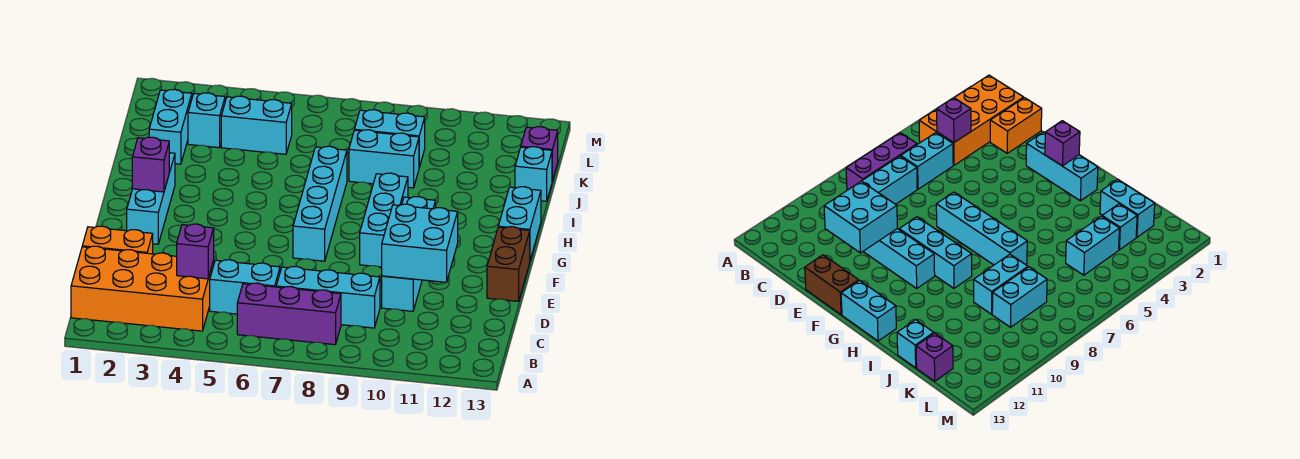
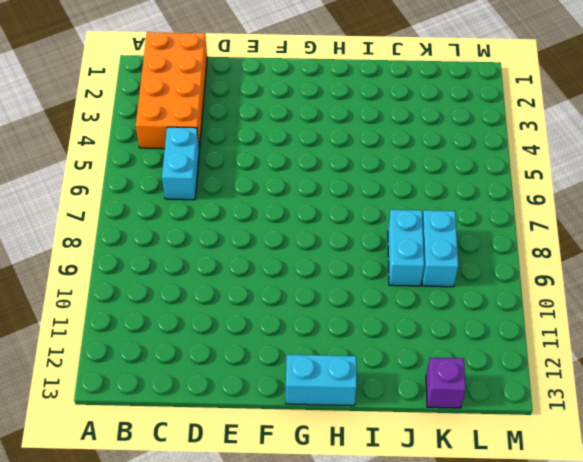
none -> purple brick B6:B8 level 1
none -> cyan brick C7:C9 level 1
none -> orange brick D1:D2 level 1

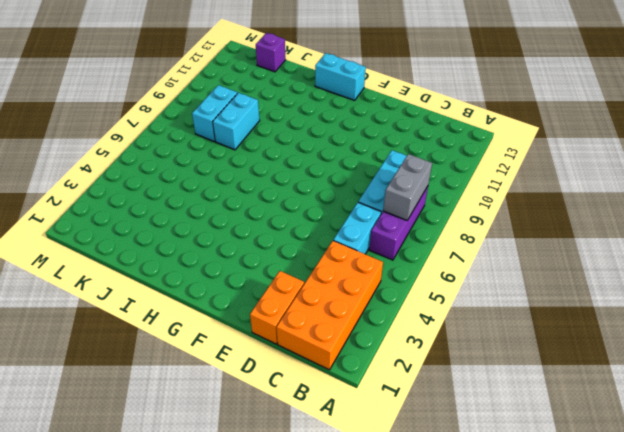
grey brick B7:B8 level 2 -> none
none -> cyan brick D10:G10 level 1
none -> brown brick E13:F13 level 1
none -> cyan brick F2:H2 level 1

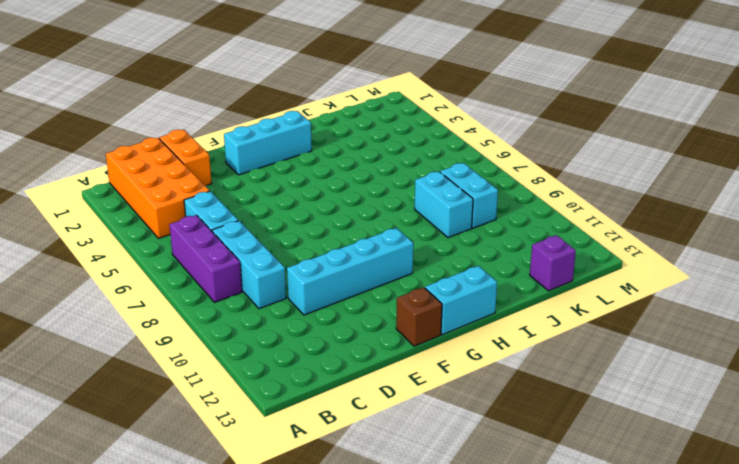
brown brick F13 level 1 -> brown brick E13:F13 level 1
none -> cyan brick F7:I7 level 1
none -> cyan brick F9:H9 level 1
none -> cyan brick J2:K2 level 1

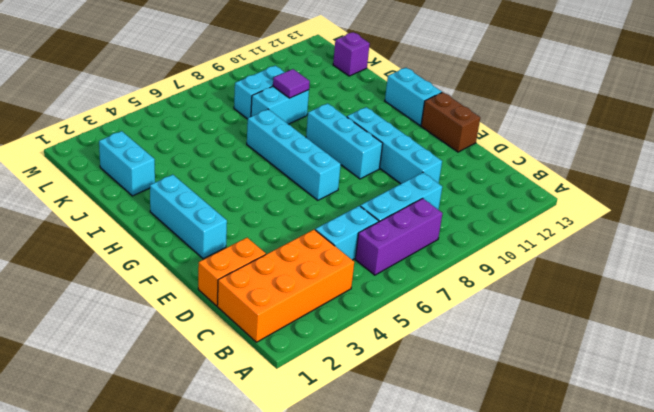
purple tile J9 level 2 -> none
none -> cyan brick J13 level 1
none -> cyan brick K3 level 1
none -> cyan brick K4:K5 level 1

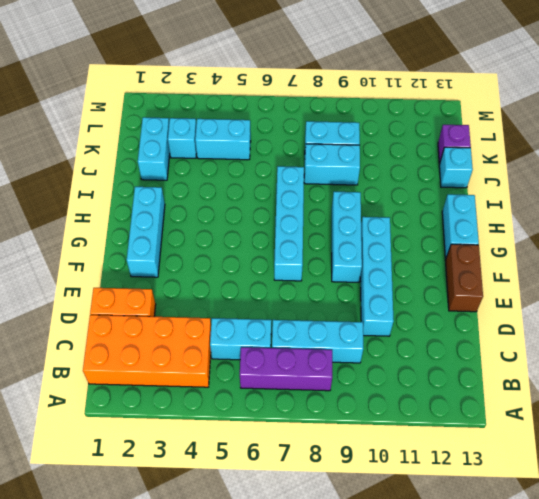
none -> purple brick C4 level 2
none -> cyan brick D10:E11 level 2
none -> purple brick G2 level 2

